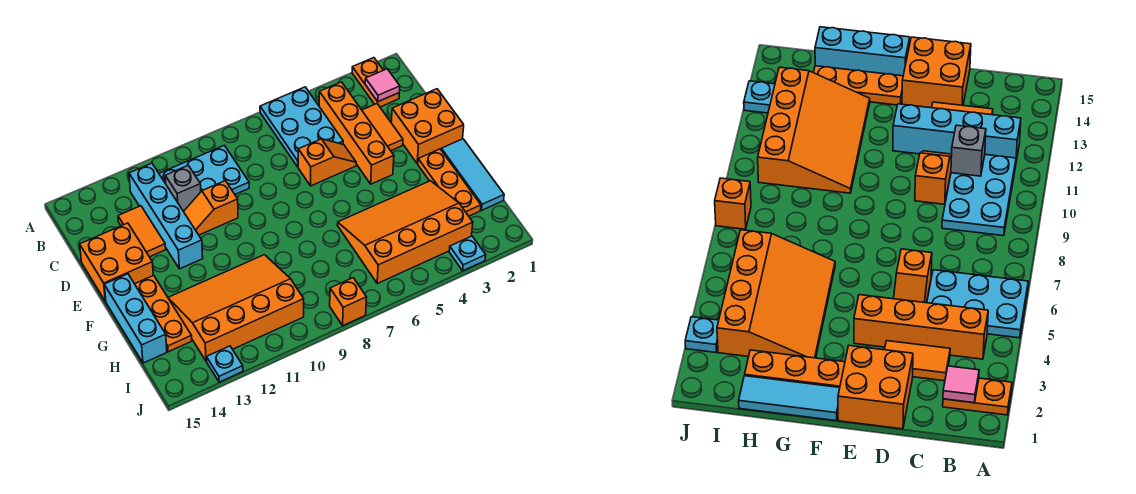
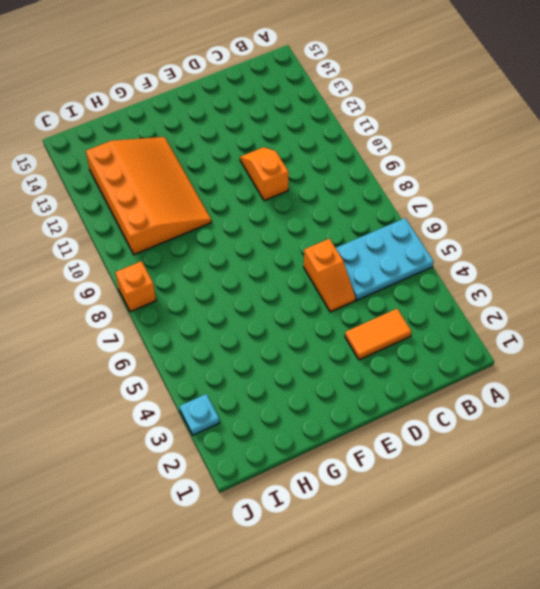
none -> orange plate A2:B2 level 1
none -> orange brick B4:E4 level 1
none -> cyan plate B9:C11 level 1

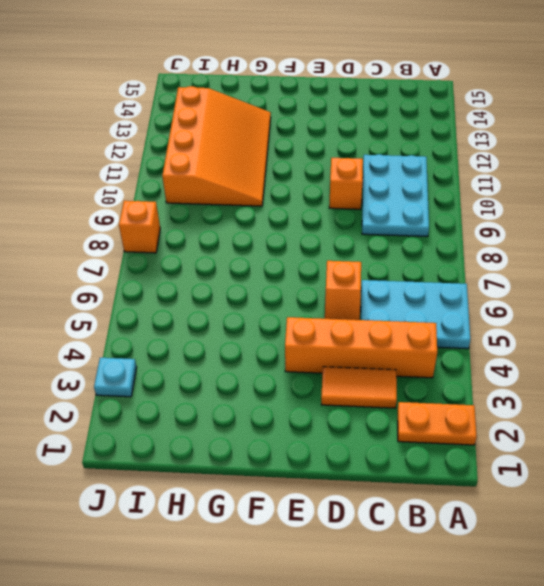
none -> cyan brick B12:E12 level 1
none -> orange tile C13:D13 level 1
none -> orange brick D1:E2 level 1

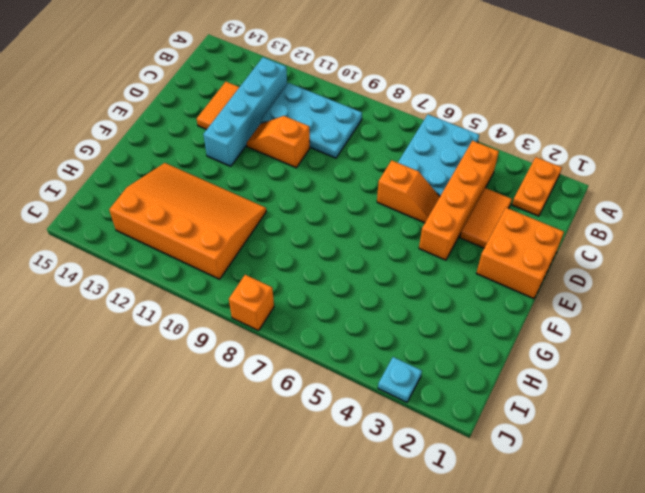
none -> orange brick D14:E15 level 1
none -> cyan tile F1:H1 level 1
none -> orange plate F2:H2 level 1

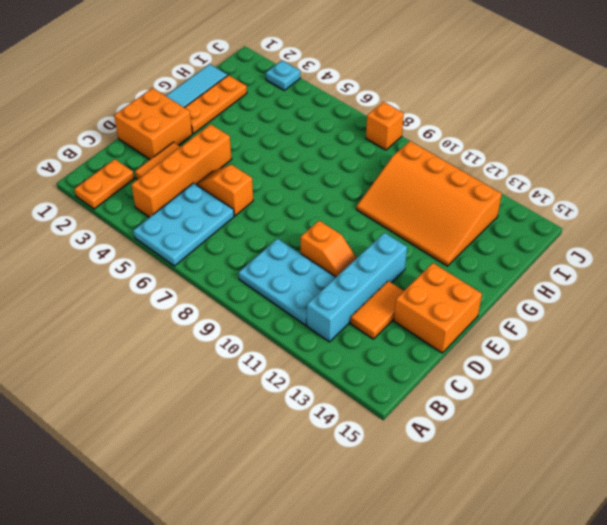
none -> orange plate F14:H14 level 1
none -> cyan brick F15:H15 level 1
none -> orange slope G3:I6 level 1 top I

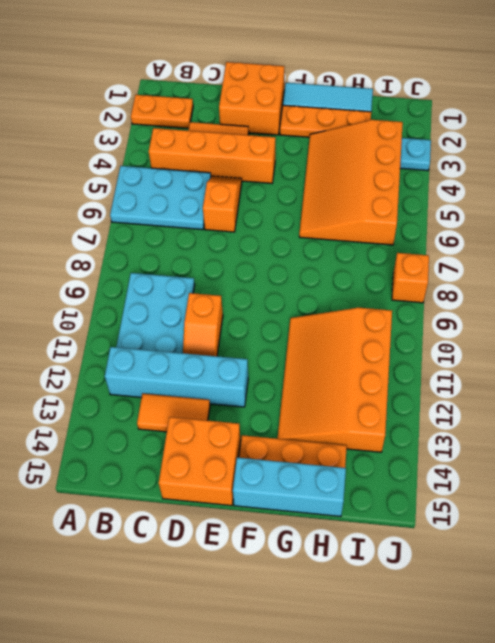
none -> cyan plate J13 level 1
none -> pink tile B2 level 2
none -> grey brick C11 level 2

